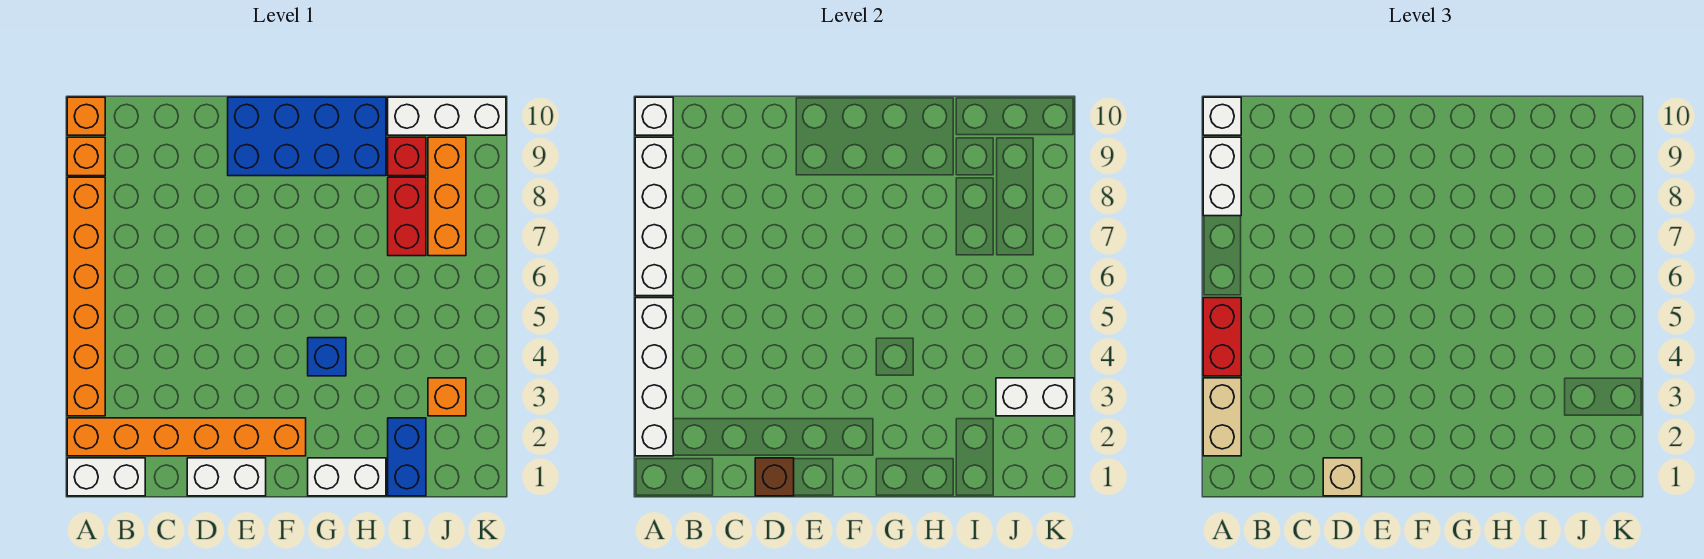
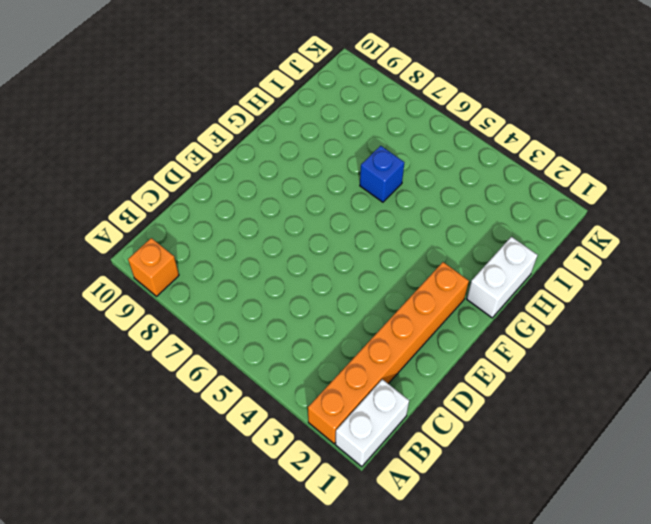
blue brick H6 level 1 -> blue brick G4 level 1
none -> orange brick A3:A8 level 1
none -> orange brick A10 level 1
none -> white brick D1:E1 level 1

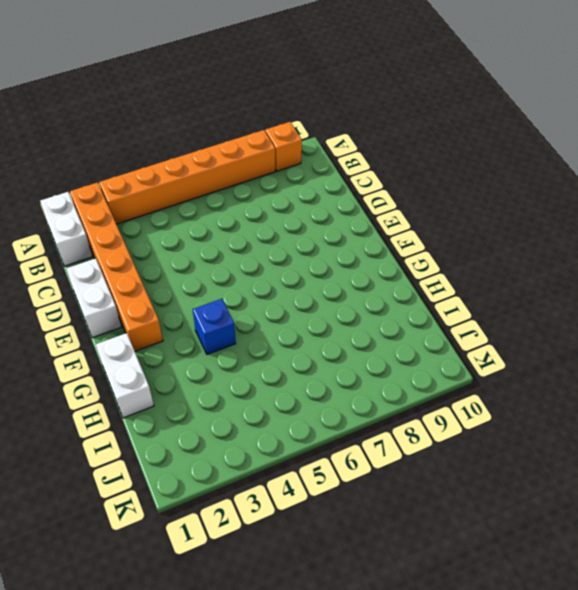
none -> orange brick A10 level 1
none -> blue brick E9:H10 level 1
none -> blue brick I1:I2 level 1

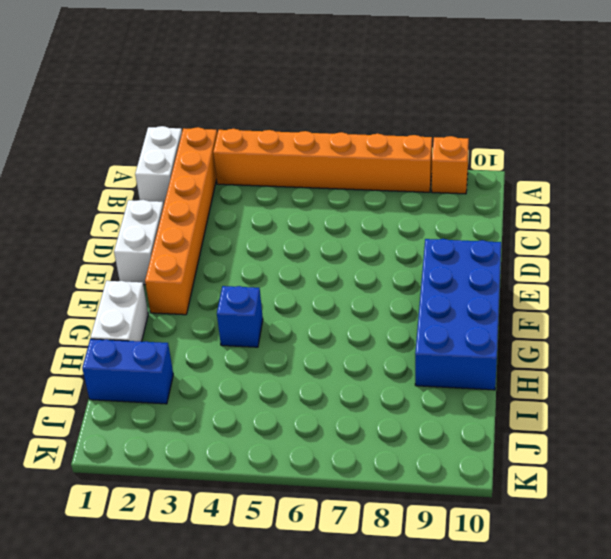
none -> orange brick A10 level 1
none -> red brick I7:I8 level 1
none -> red brick I9 level 1

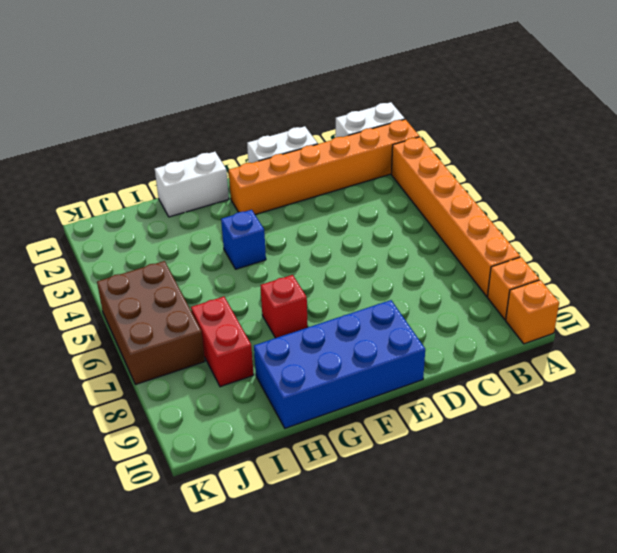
red brick G7 level 1 -> red brick I9 level 1
brown brick J5:K7 level 1 -> orange brick J7:J9 level 1
none -> blue brick I1:I2 level 1
none -> white brick I10:K10 level 1
none -> orange brick J3 level 1

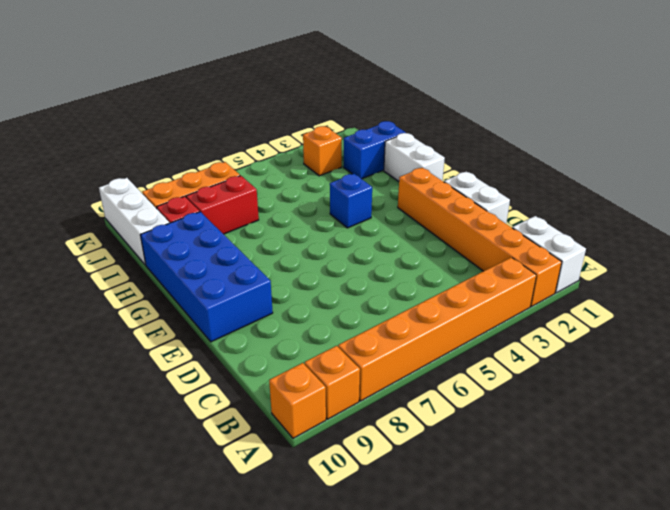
none -> white brick A2:A5 level 2
none -> white brick A6:A9 level 2
none -> white brick A10 level 2

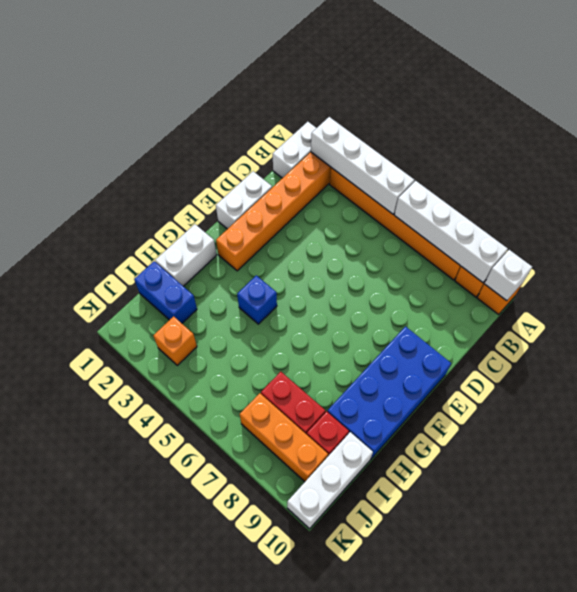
none -> brown brick D1 level 2
none -> white brick J3:K3 level 2
none -> tan brick A2:A3 level 3

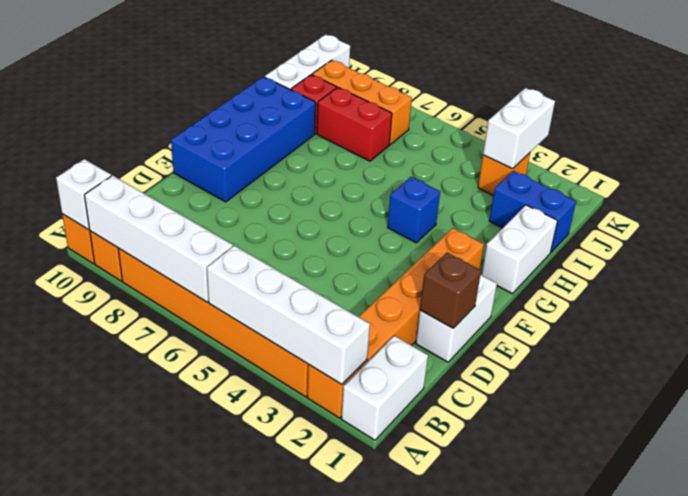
none -> tan brick A2:A3 level 3
none -> red brick A4:A5 level 3
none -> white brick A8:A9 level 3

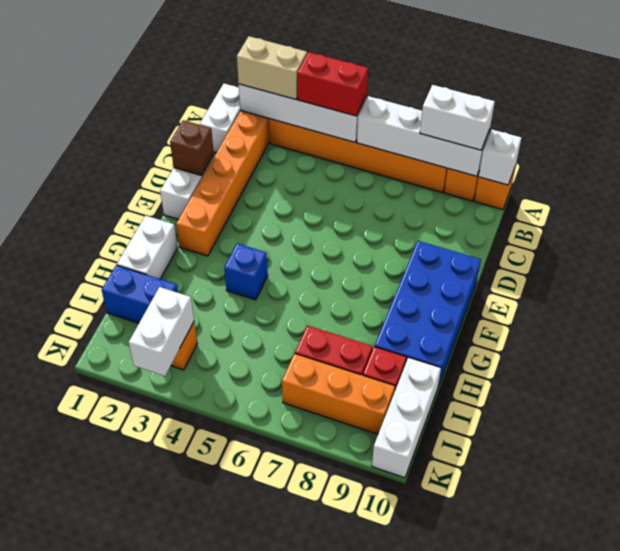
none -> white brick A10 level 3
none -> tan brick D1 level 3

